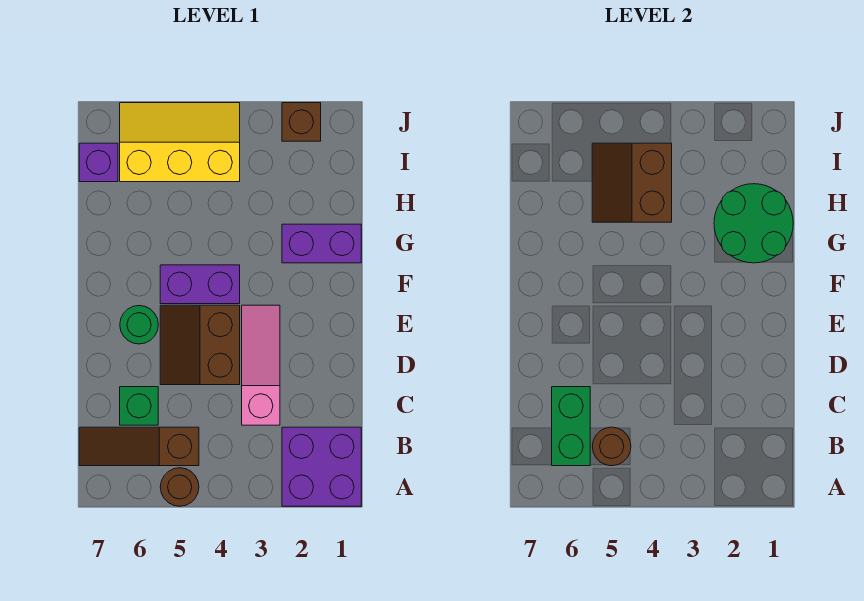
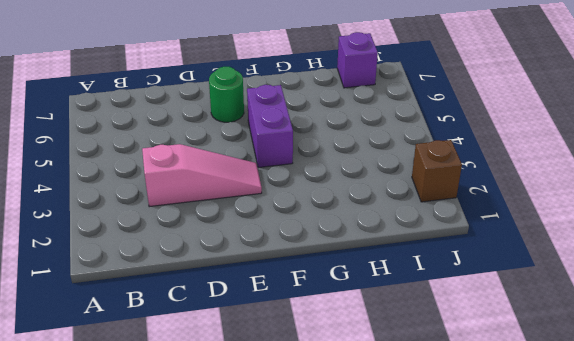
none -> purple brick A1:B2 level 1
none -> brown round brick A5 level 1
none -> brown slope B5:B7 level 1 top 5

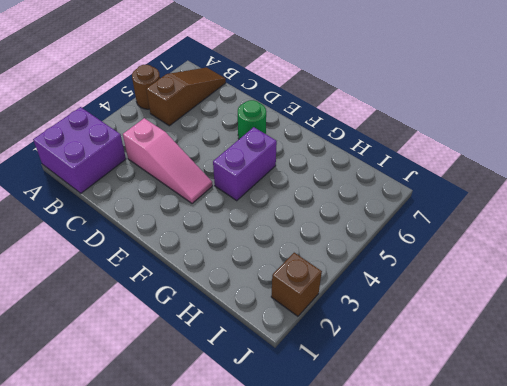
none -> green brick C6 level 1
none -> brown slope D4:E5 level 1 top 4
none -> purple brick G1:G2 level 1

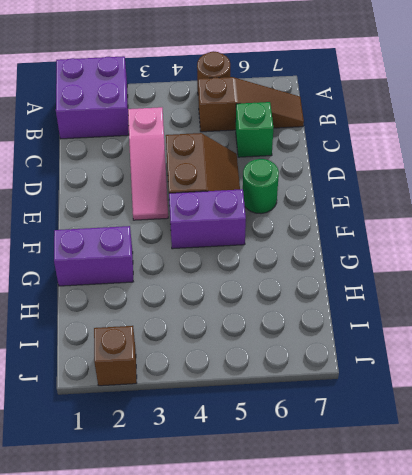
none -> yellow slope I4:J6 level 1 top I
none -> purple brick I7 level 1
none -> brown round brick B5 level 2

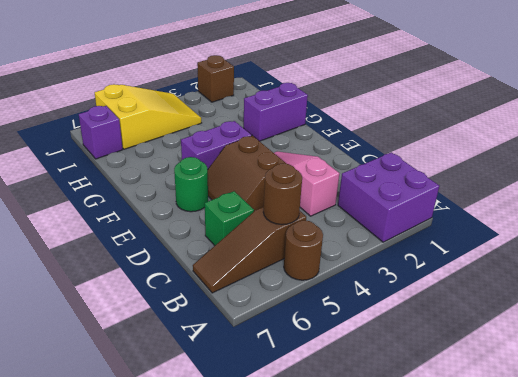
yellow slope I4:J6 level 1 top 6 -> yellow slope I4:J6 level 1 top I
none -> green brick B6:C6 level 2
none -> green round brick G1:H2 level 2
none -> brown slope H4:I5 level 2 top 4

